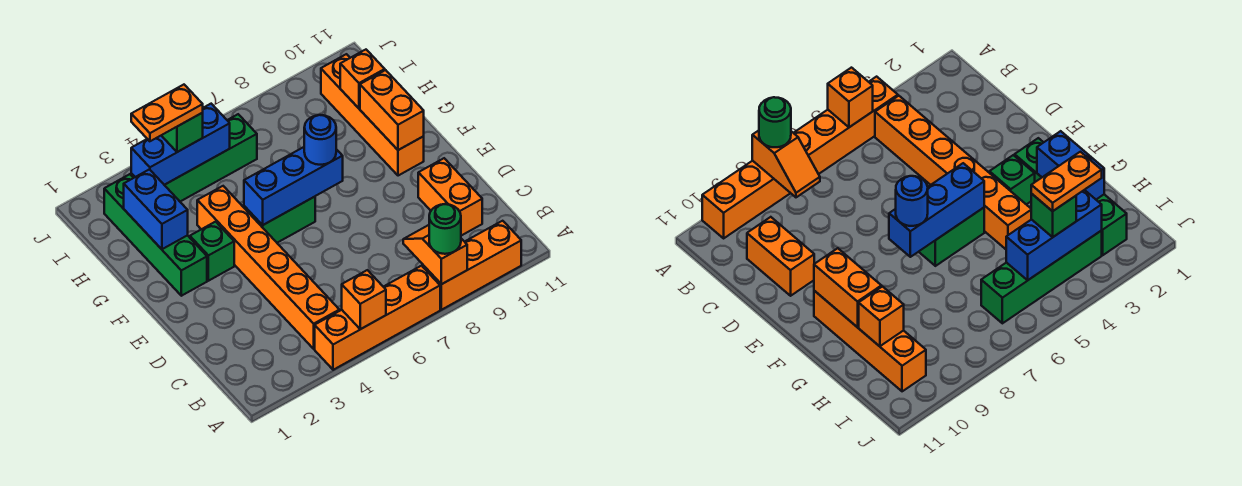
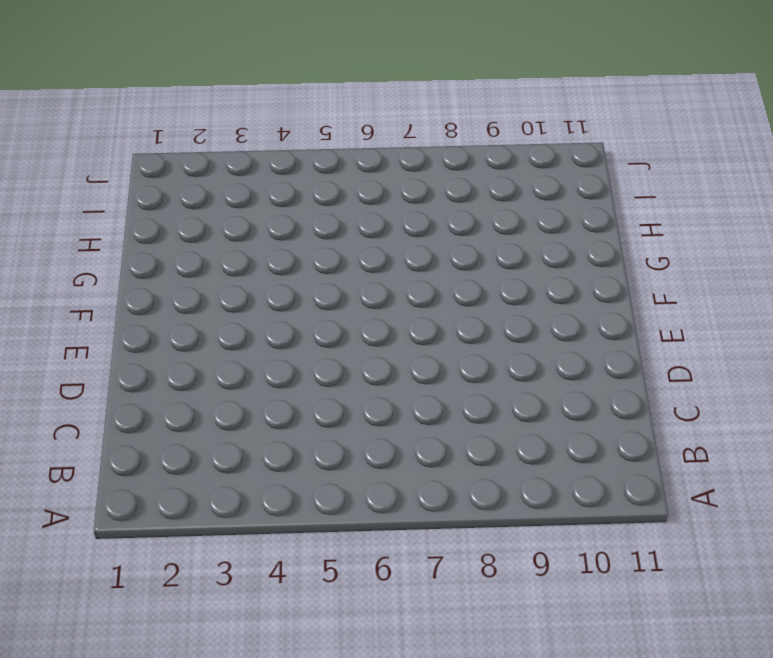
none -> orange brick A4:A7 level 1
none -> orange brick A8:A10 level 1
none -> orange brick B4:G4 level 1

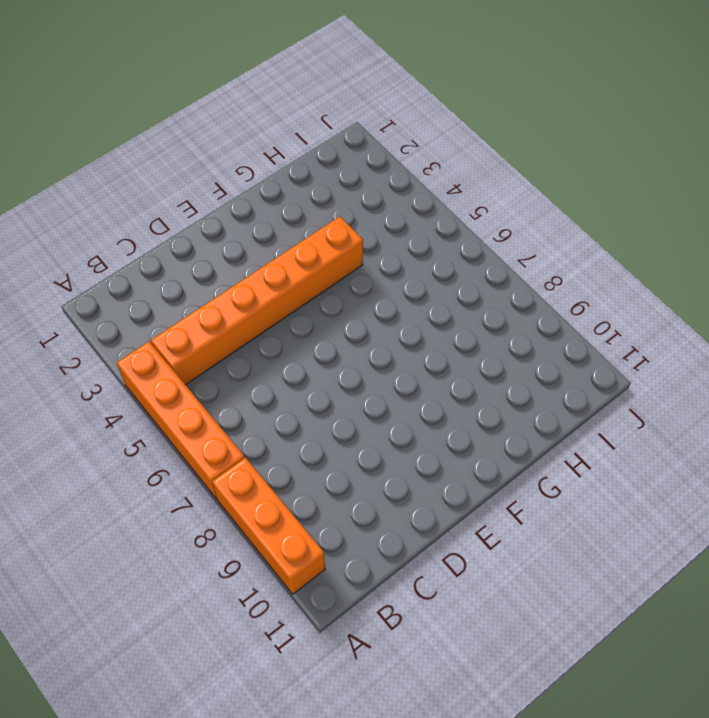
none -> orange brick C10:D10 level 1
none -> green brick F2:I2 level 1
none -> green brick F3 level 1

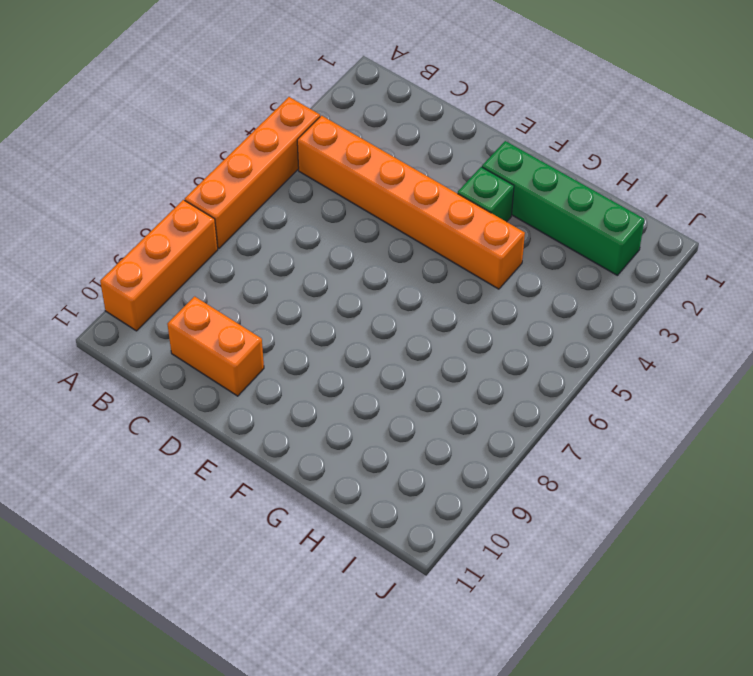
none -> green brick F5:F6 level 1
none -> orange brick F10:I10 level 1
none -> green brick I3:I6 level 1

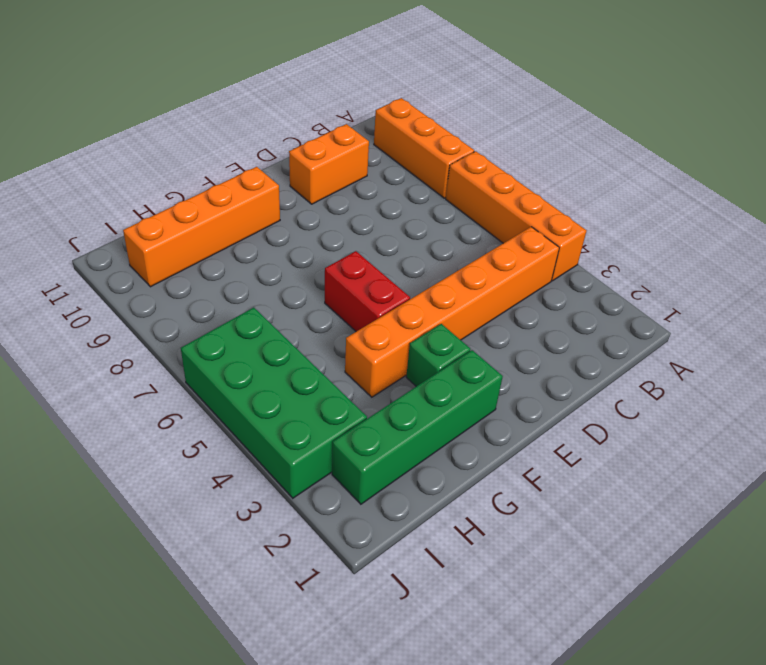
red brick F5:F6 level 1 -> green brick F5:F6 level 1
green brick I3:J6 level 1 -> green brick I3:I6 level 1
none -> orange brick A5 level 2
none -> orange slope A8:B8 level 2 top A
none -> blue brick F5:F7 level 2

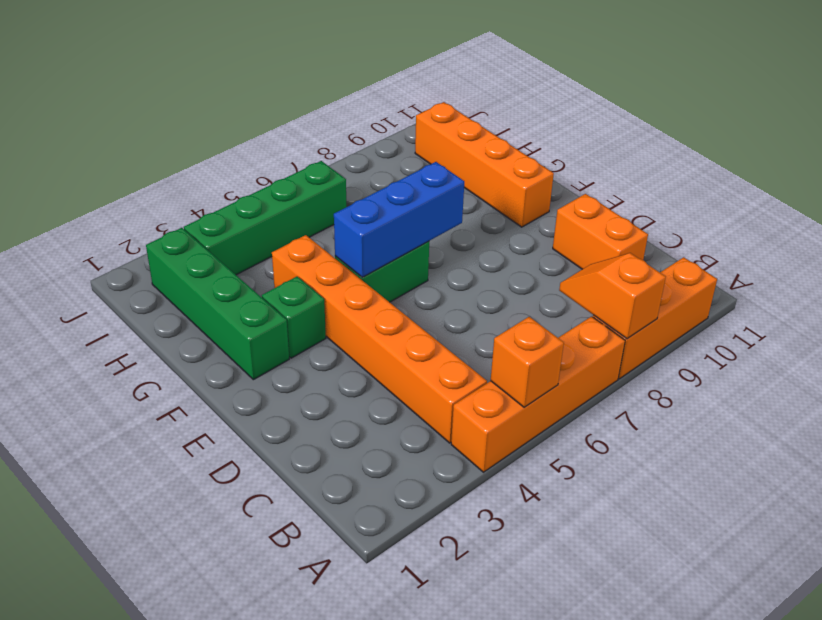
none -> orange brick F10:G10 level 2
none -> blue brick G2:H2 level 2
none -> orange brick H10 level 2

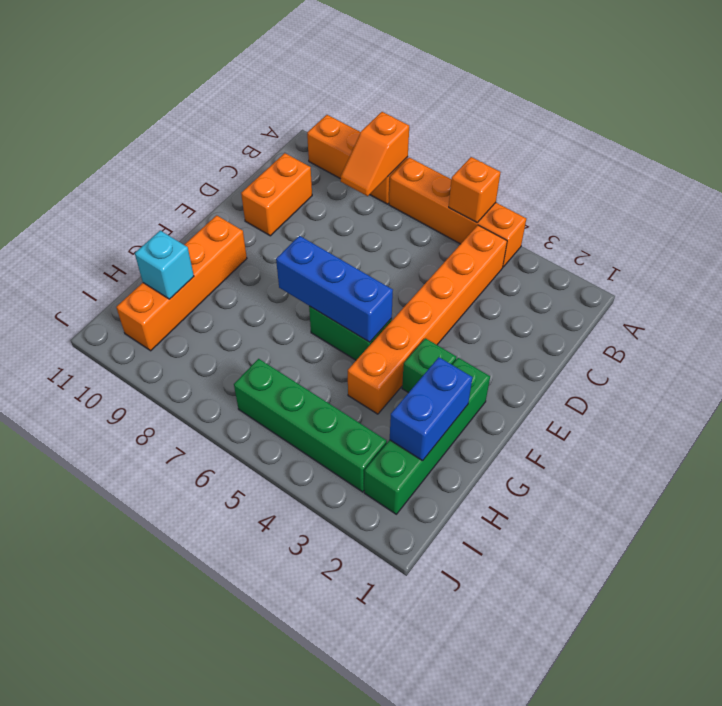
cyan brick H10 level 2 -> orange brick H10 level 2
none -> orange brick F10:G10 level 2
none -> blue brick I3:I5 level 2
none -> green round brick A8 level 3

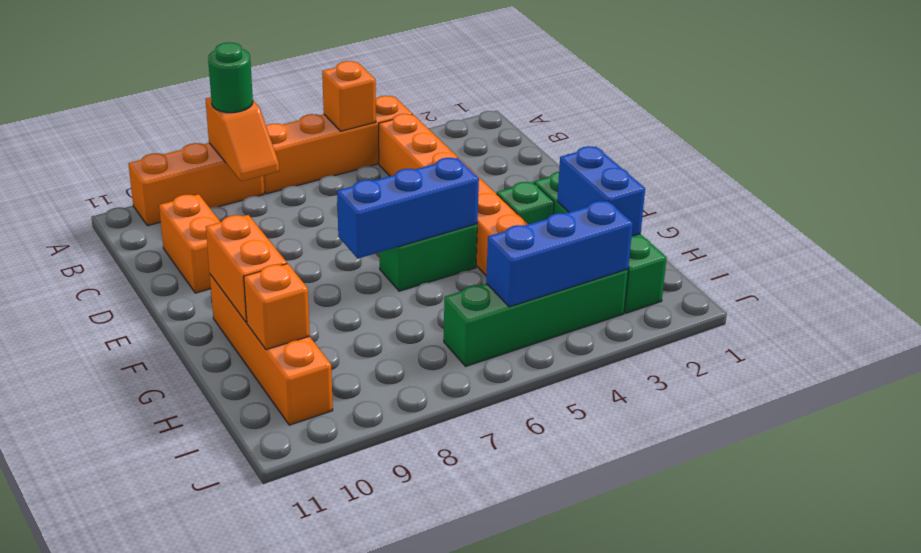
none -> blue round brick F7 level 3
none -> green brick I4 level 3
none -> orange plate I3:I4 level 4

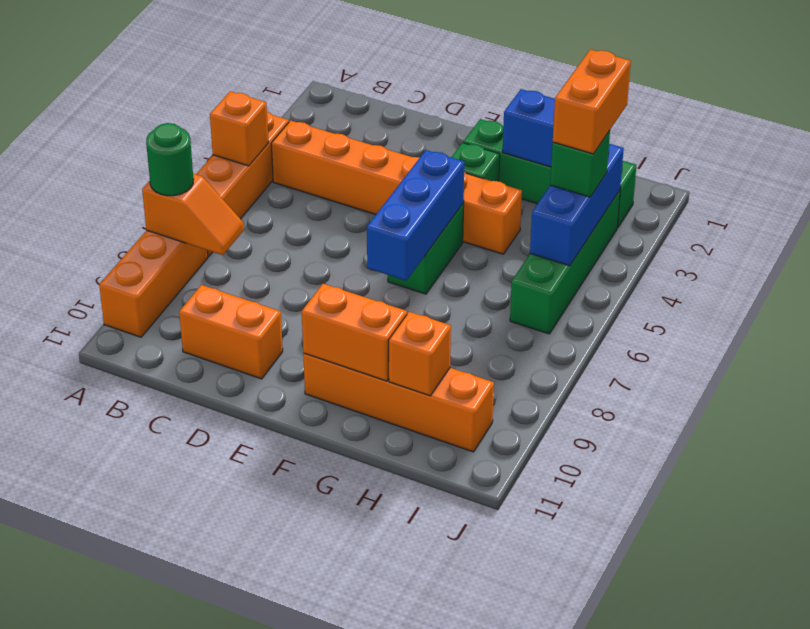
orange brick I3:I4 level 4 -> orange plate I3:I4 level 4
none -> blue round brick F7 level 3

